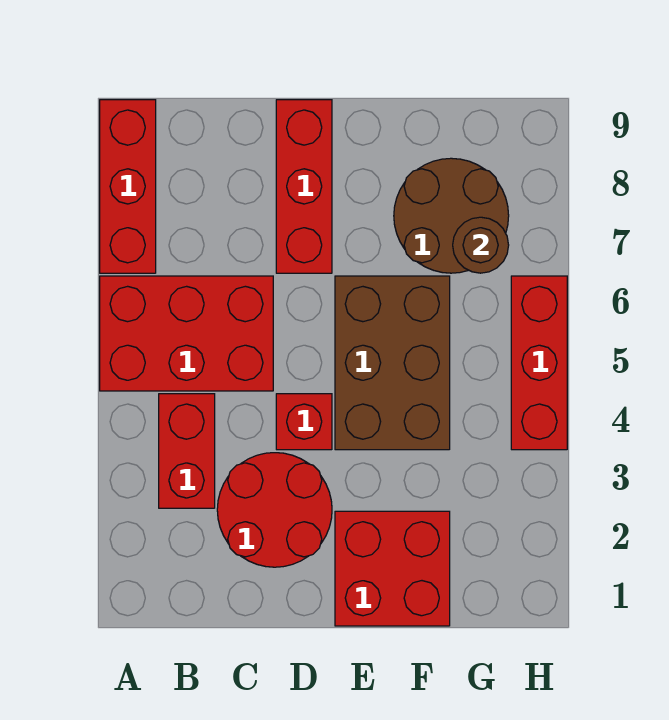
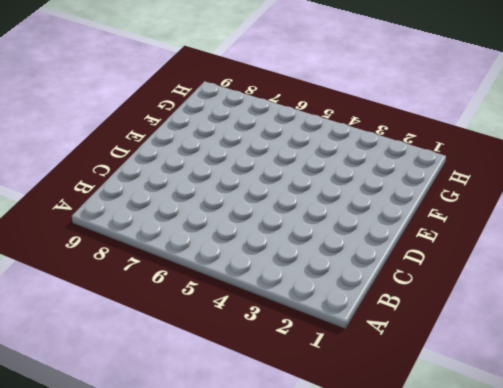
none -> red brick A5:C6 level 1
none -> red brick A7:A9 level 1

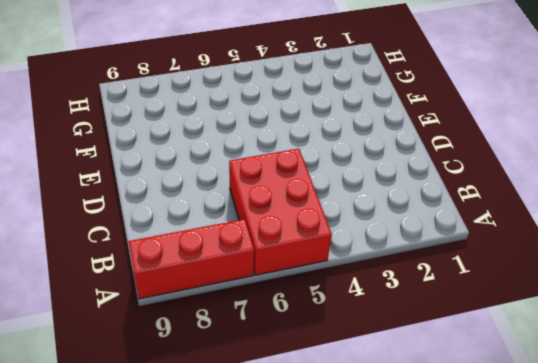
none -> red brick B3:B4 level 1
none -> red round brick C2:D3 level 1

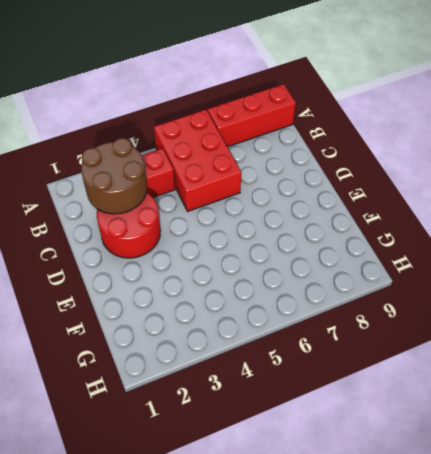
brown round brick B2:C3 level 2 -> brown round brick F7:G8 level 1
none -> red brick D4 level 1
none -> red brick D7:D9 level 1

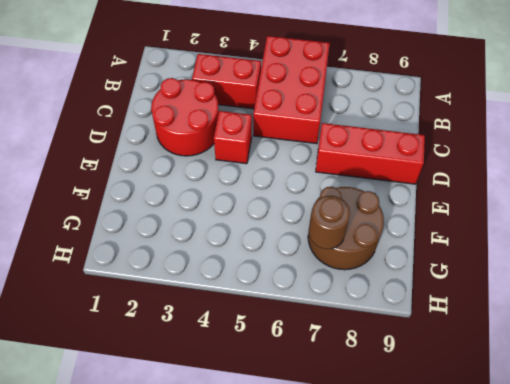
none -> red brick A7:A9 level 1
none -> red brick E1:F2 level 1

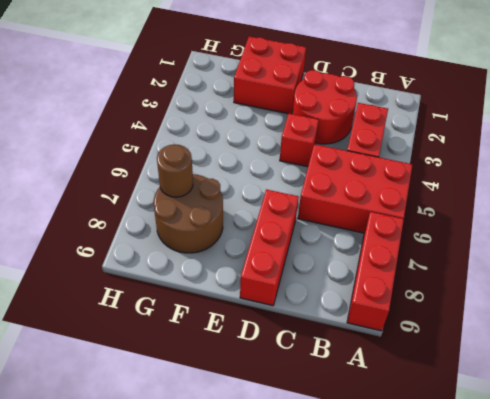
none -> brown brick E4:F6 level 1
none -> red brick H4:H6 level 1

